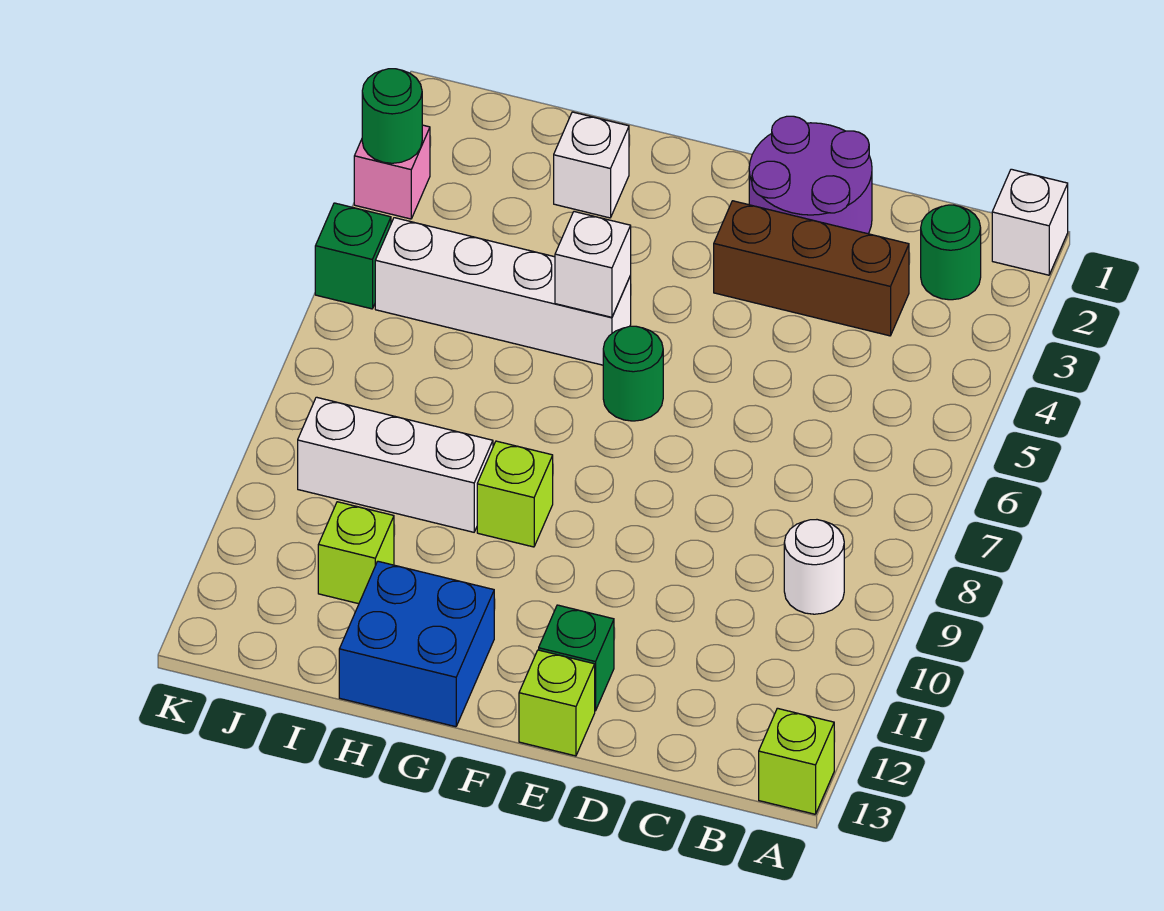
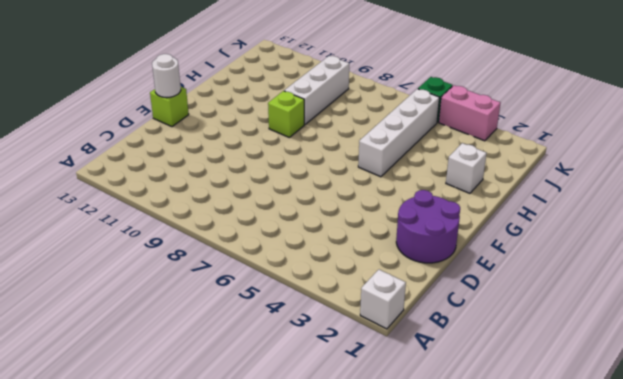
white round brick E13 level 2 -> white round brick B9 level 1
pink brick K3:K4 level 1 -> pink brick K3 level 1
none -> lime brick A13 level 1
none -> green round brick B2 level 1
none -> brown brick C3:E3 level 1

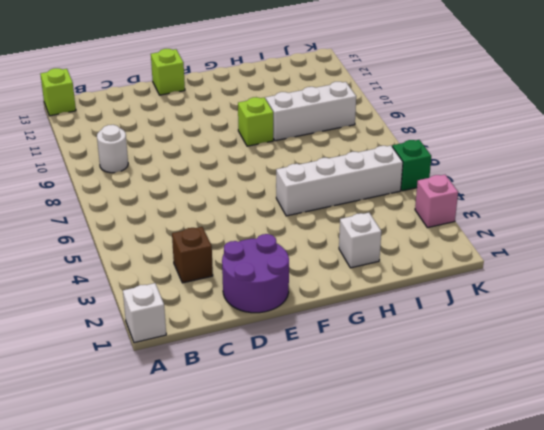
brown brick C3 level 1 -> brown brick C3:E3 level 1
none -> green round brick B2 level 1
none -> green brick E12 level 1
none -> green round brick F6 level 1

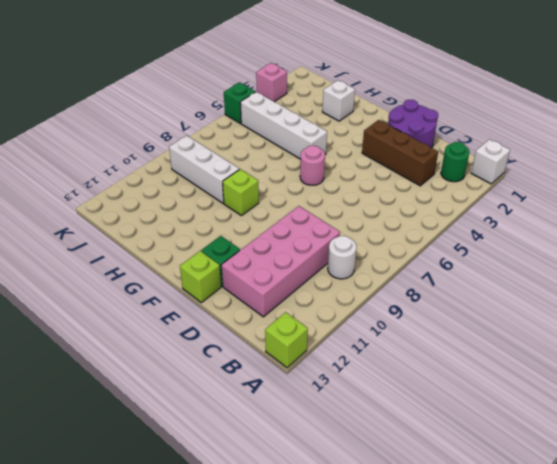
pink brick C9:D12 level 1 -> none
pink round brick F6 level 1 -> green round brick F6 level 1
none -> blue brick G12:H13 level 1
none -> lime brick I11 level 1
none -> white brick G5 level 2

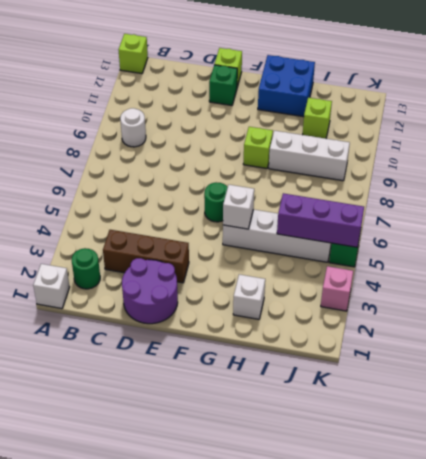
purple brick I5:K5 level 2 -> none
none -> green round brick K3 level 2

